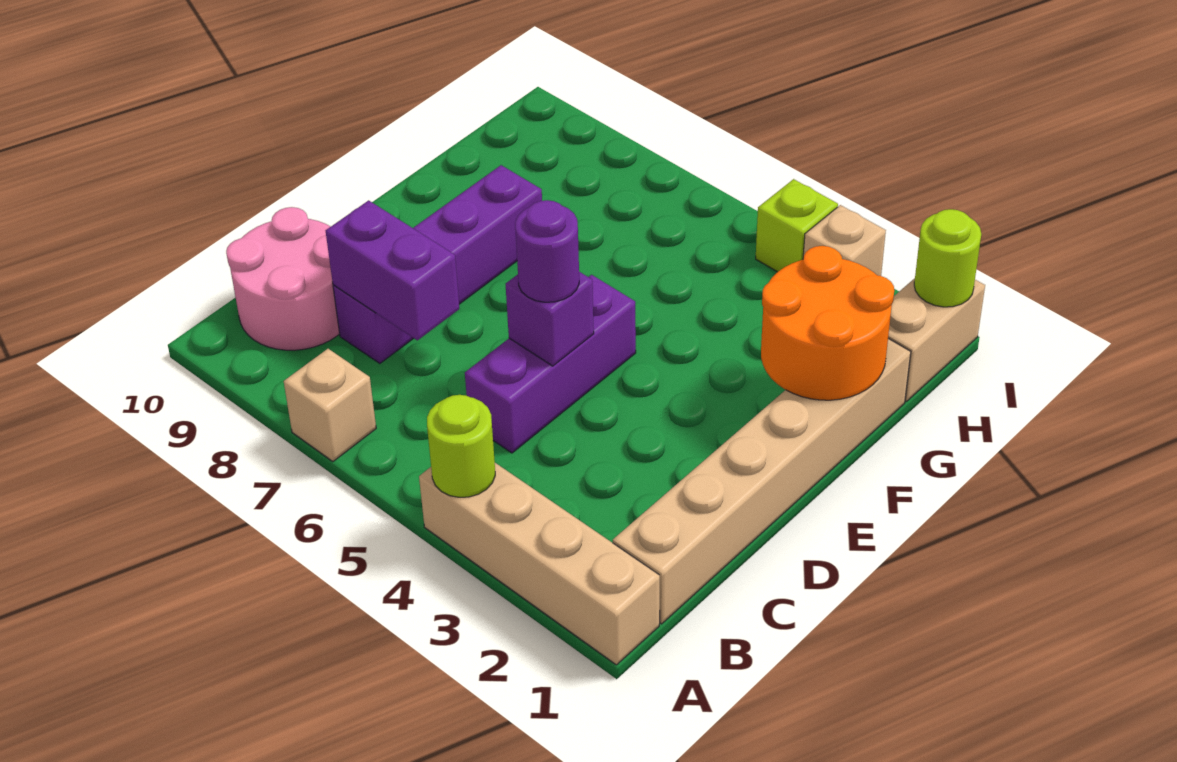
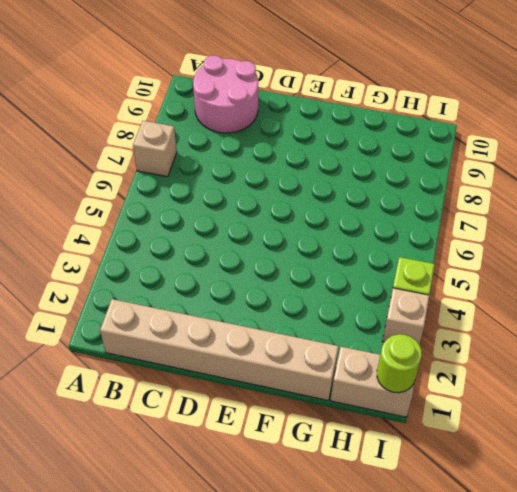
none -> tan brick A1:A4 level 1
none -> purple brick C5:E5 level 1
none -> purple brick C8:F8 level 1

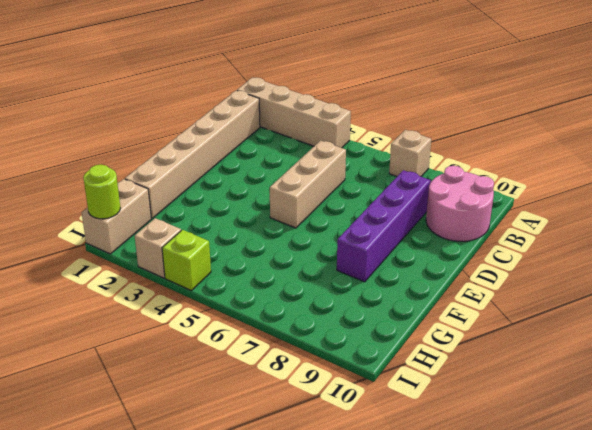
tan brick C5:E5 level 1 -> purple brick C5:E5 level 1
none -> lime round brick A4 level 2
none -> purple brick C7:C8 level 2
none -> purple brick D5 level 2

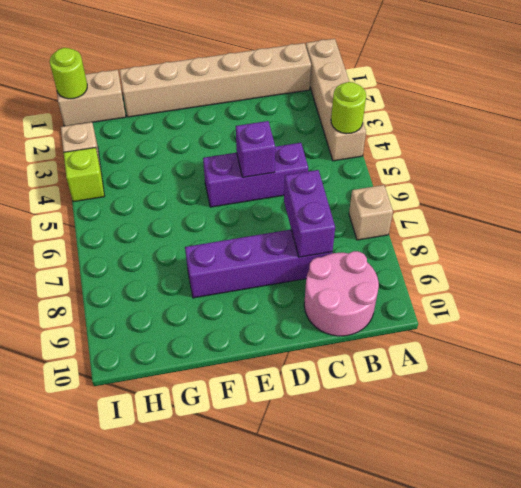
none -> orange round brick F1:G2 level 2
none -> purple round brick D5 level 3

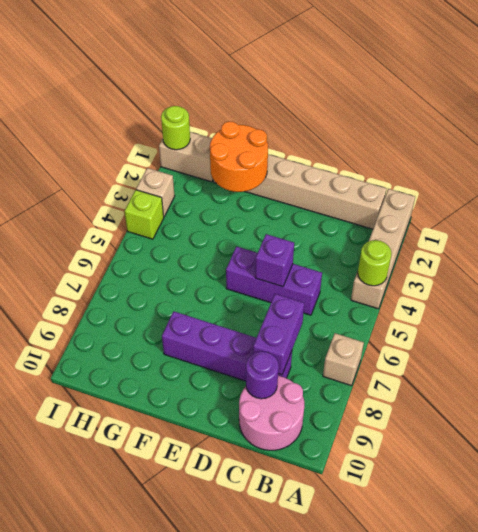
purple round brick C9 level 2 -> purple round brick D5 level 3

